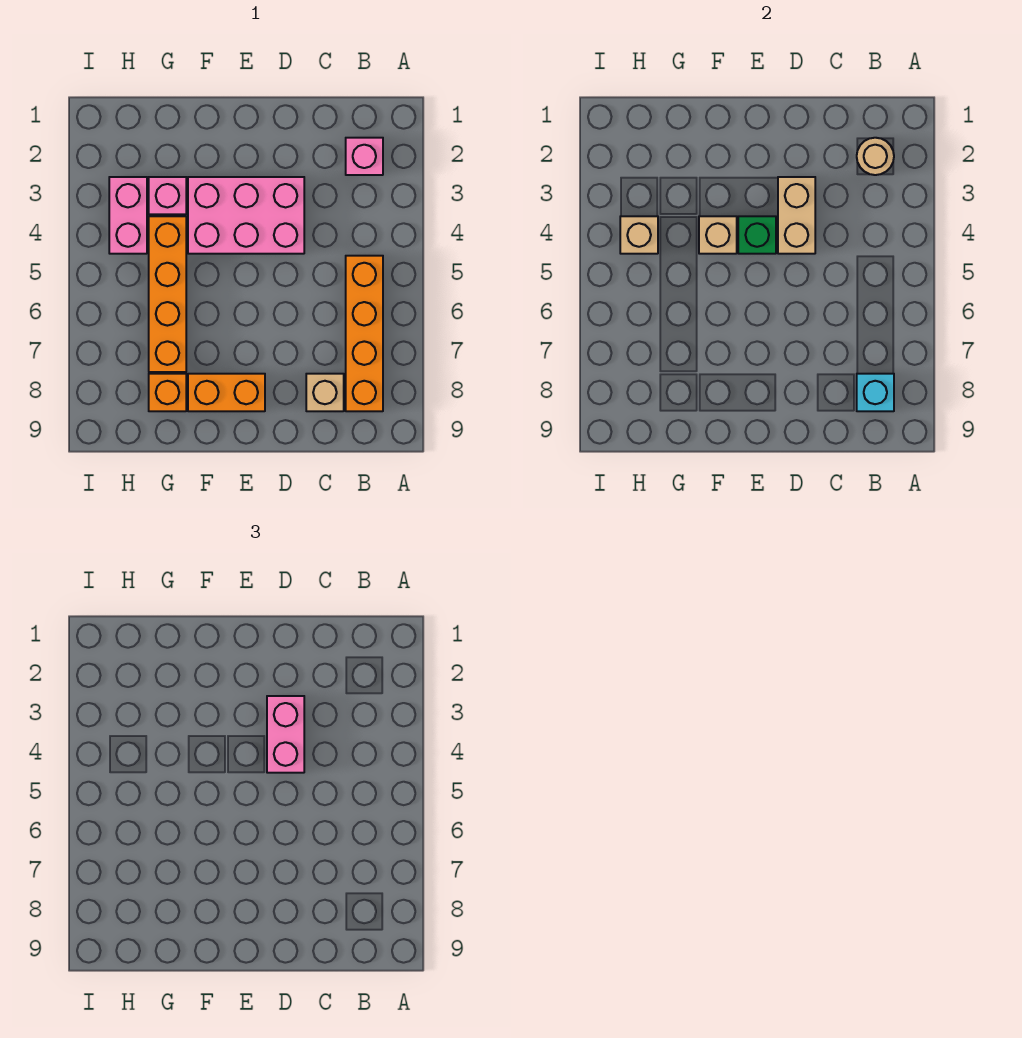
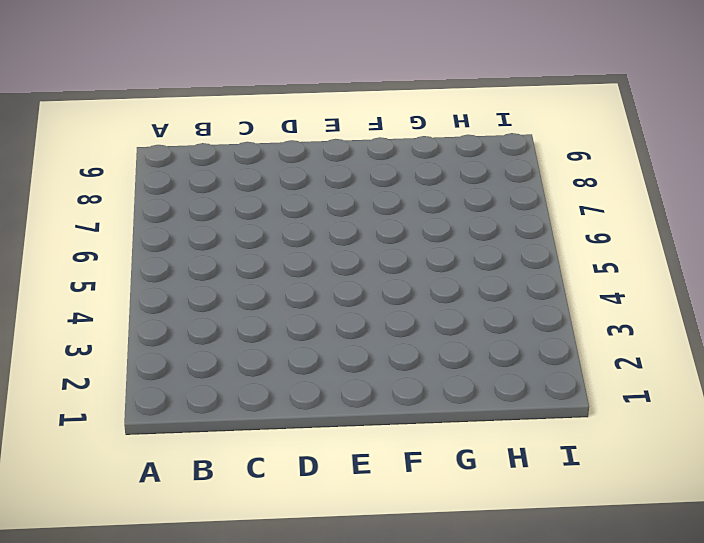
none -> pink brick B2 level 1
none -> orange brick B5:B8 level 1
none -> tan brick C8 level 1

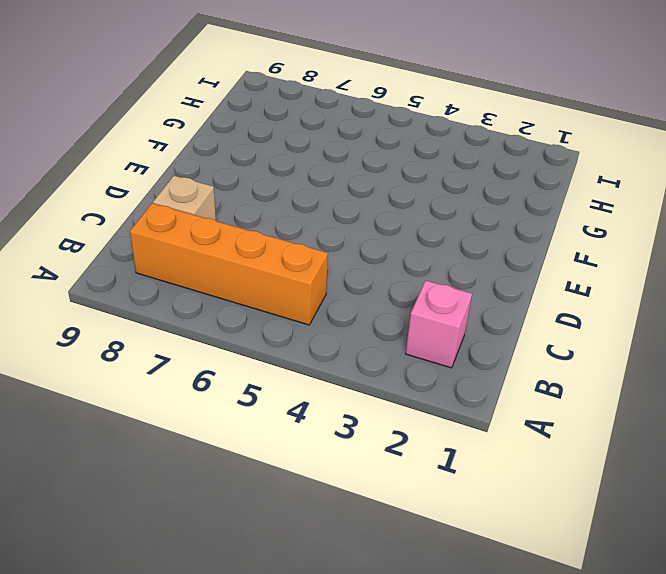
none -> pink brick D3:F4 level 1
none -> orange brick E8:F8 level 1
none -> pink brick G3 level 1

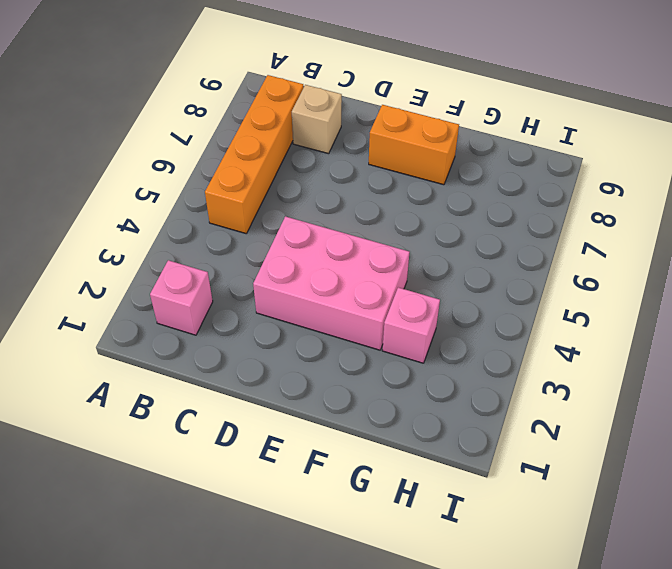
none -> orange brick G4:G7 level 1
none -> orange brick G8 level 1
none -> pink brick H3:H4 level 1

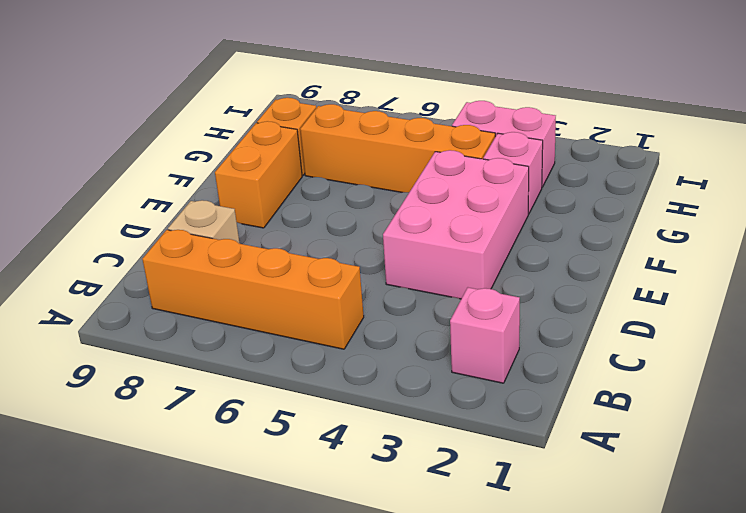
none -> tan round brick B2 level 2
none -> cyan brick B8 level 2
none -> tan brick D3:D4 level 2

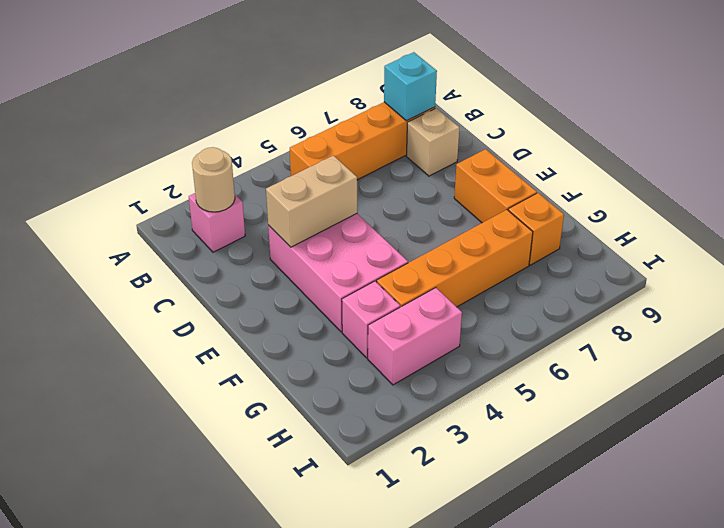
none -> green brick E4 level 2
none -> tan brick F4 level 2
none -> tan brick H4 level 2

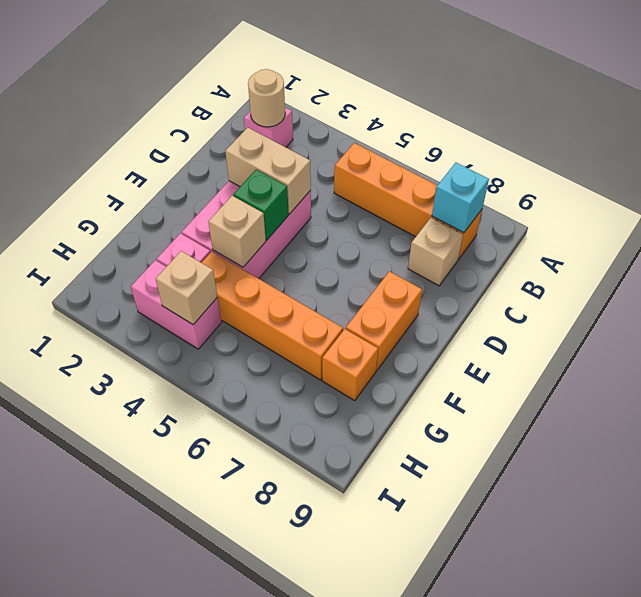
none -> pink brick D3:D4 level 3

